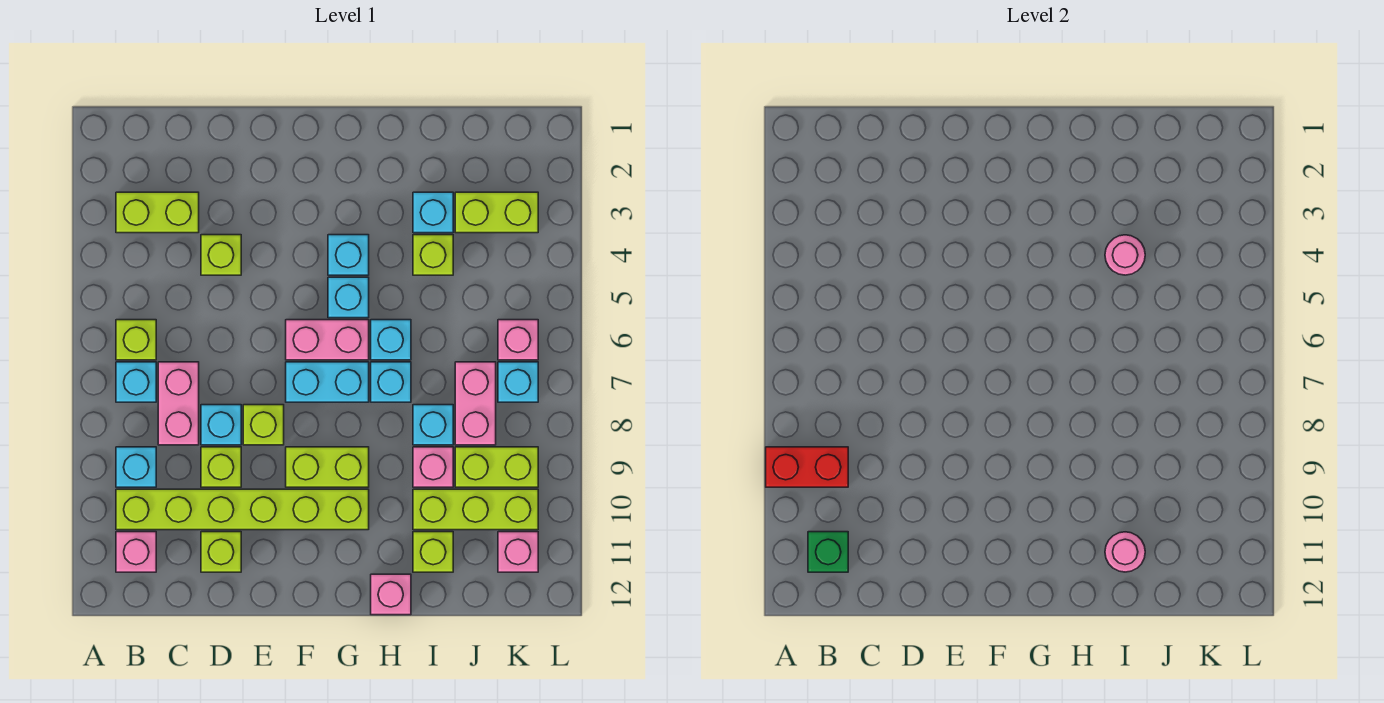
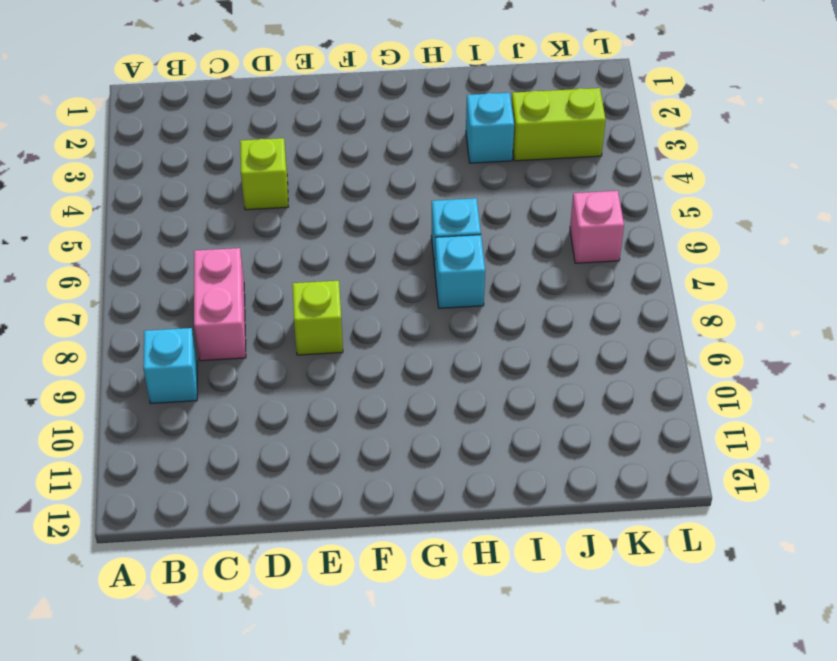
none -> lime brick B3:C3 level 1
none -> lime brick B6 level 1
none -> cyan brick B7 level 1
none -> lime brick B10:G10 level 1

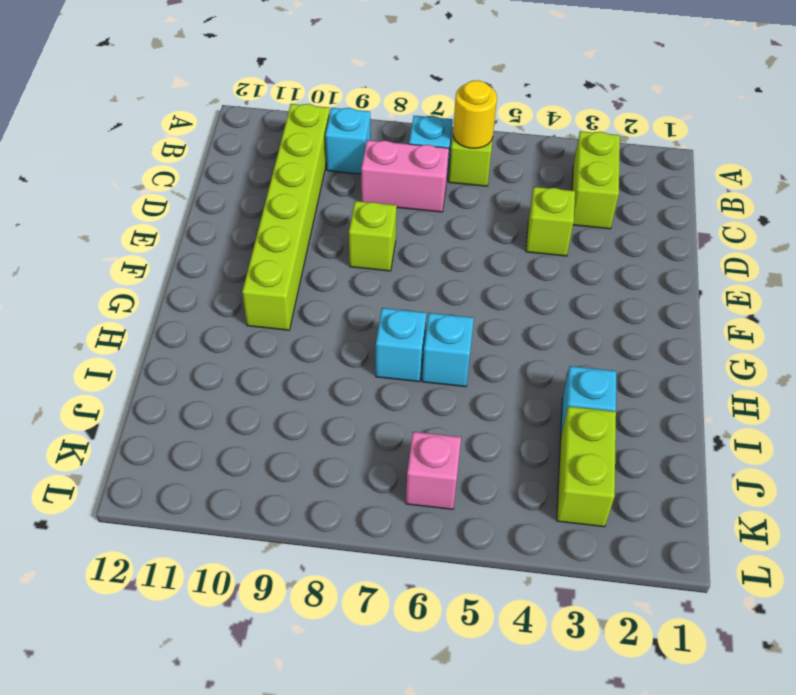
yellow round brick B6 level 2 -> none
none -> pink brick B11 level 1
none -> cyan brick D8 level 1
none -> lime brick D9 level 1
none -> lime brick D11 level 1

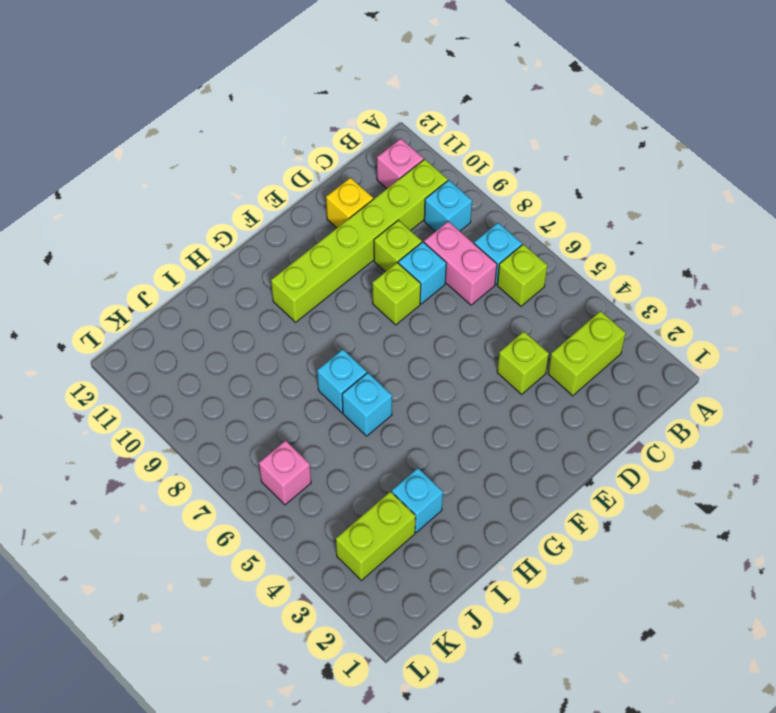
yellow brick D11 level 1 -> lime brick D11 level 1
none -> pink brick F6:G6 level 1
none -> cyan brick F7:G7 level 1
none -> lime brick F9:G9 level 1
none -> cyan brick G4 level 1

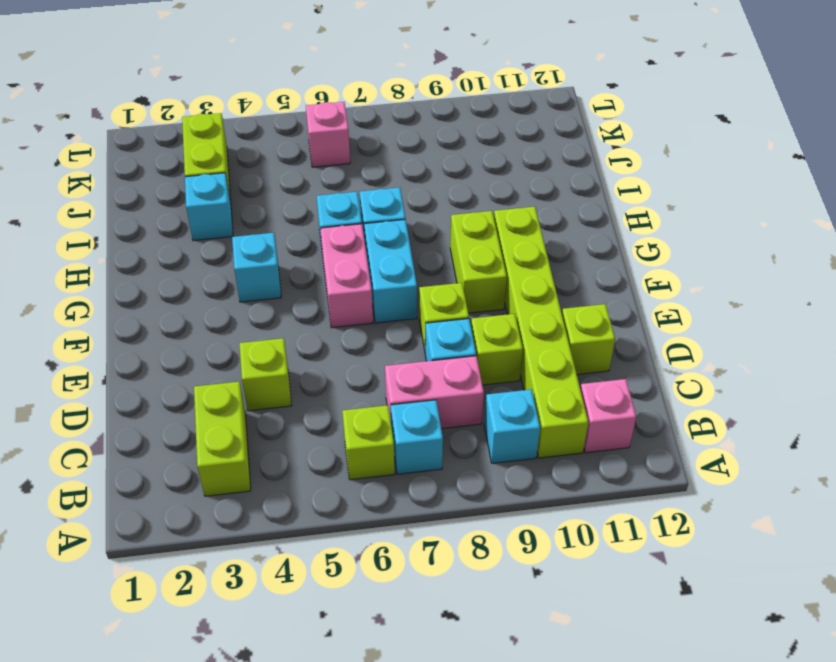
none -> cyan brick G5 level 1
none -> pink brick H12 level 1
none -> lime brick I4 level 1
none -> cyan brick I8 level 1

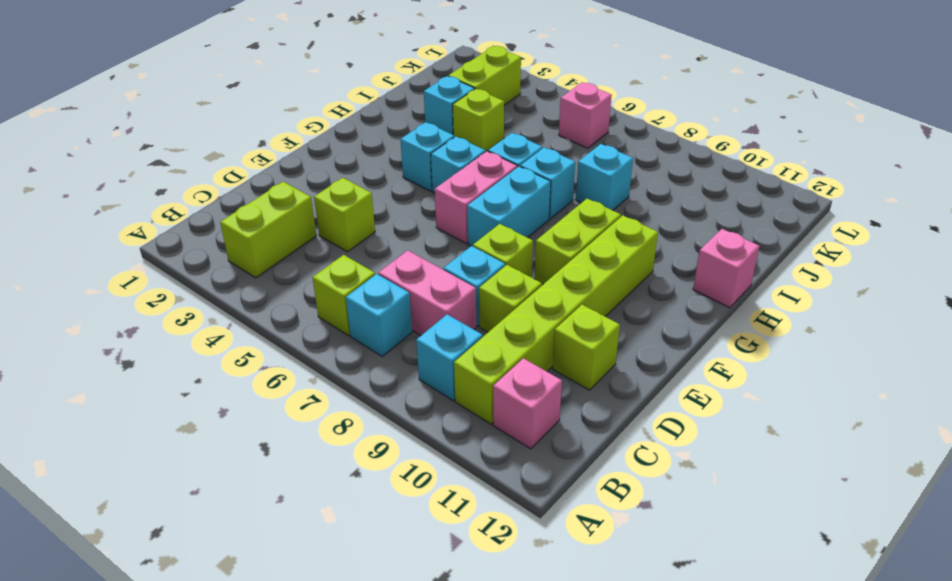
none -> pink brick I9 level 1
none -> lime brick I10:K10 level 1
none -> lime brick I11 level 1
none -> pink brick J7:J8 level 1

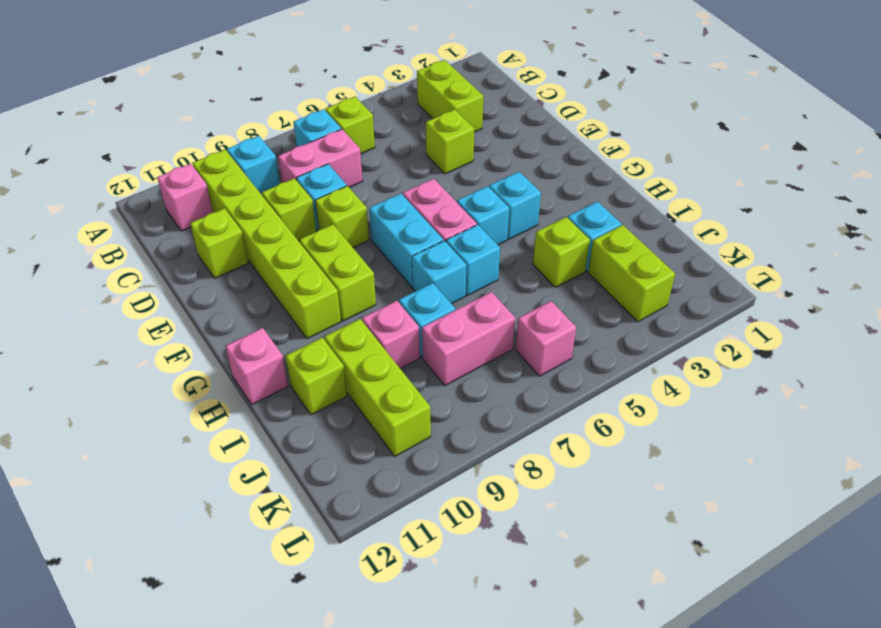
none -> lime brick J9:K9 level 1
none -> cyan brick K7 level 1
none -> pink brick K11 level 1
none -> red brick A9:B9 level 2

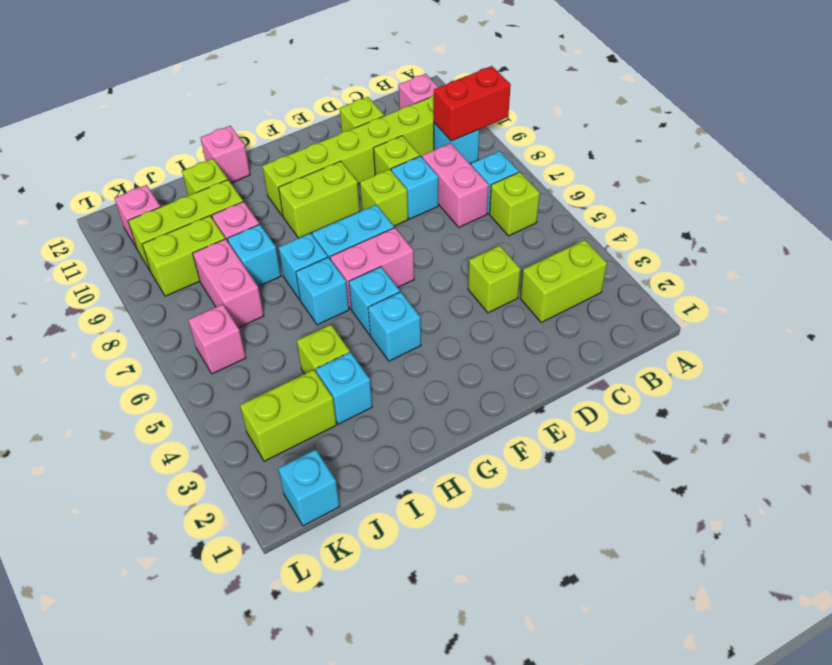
cyan brick K1 level 1 -> cyan brick K7 level 1
none -> green brick B11 level 2
none -> pink round brick I4 level 2
none -> pink round brick I11 level 2

